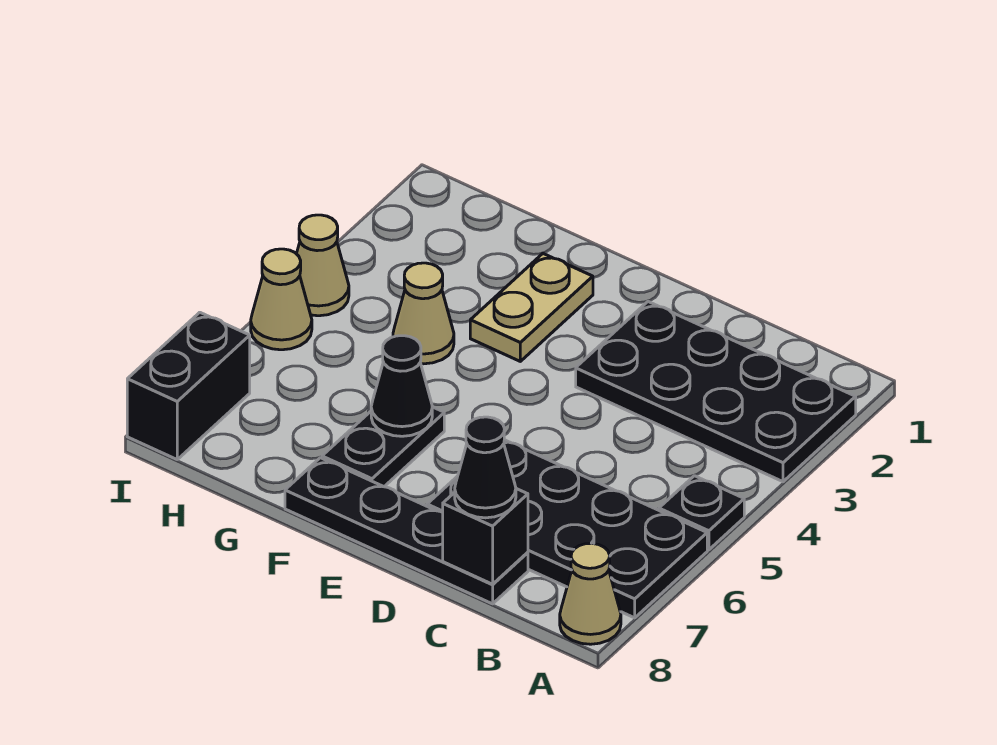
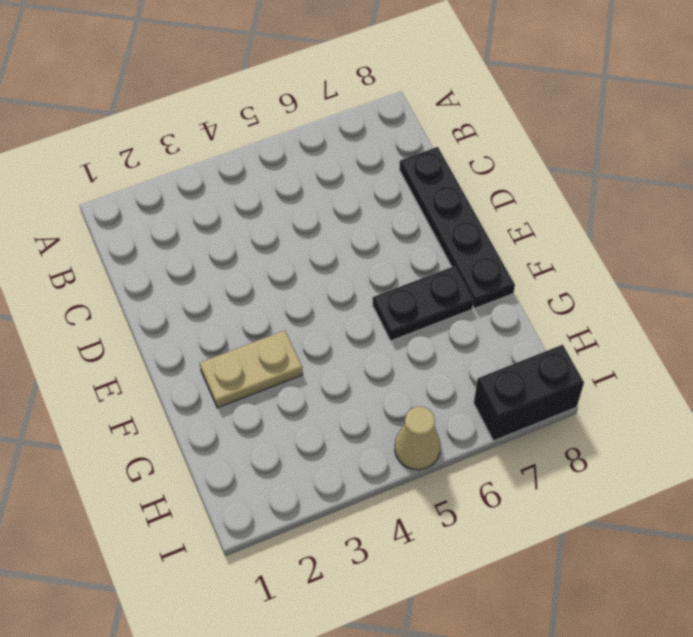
none -> black plate A2:D3 level 1
none -> black plate A5 level 1
none -> black plate A6:D7 level 1

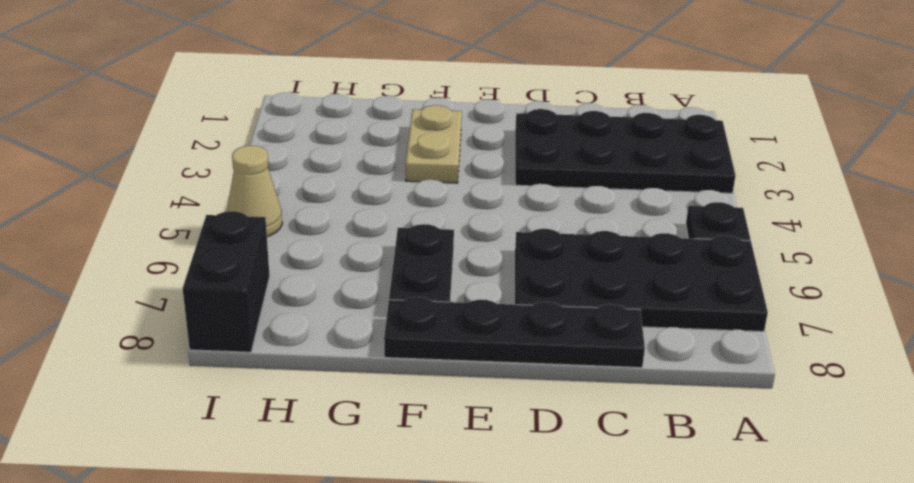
none -> tan cone A8 level 1
none -> tan cone G4 level 1
none -> tan cone I4 level 1

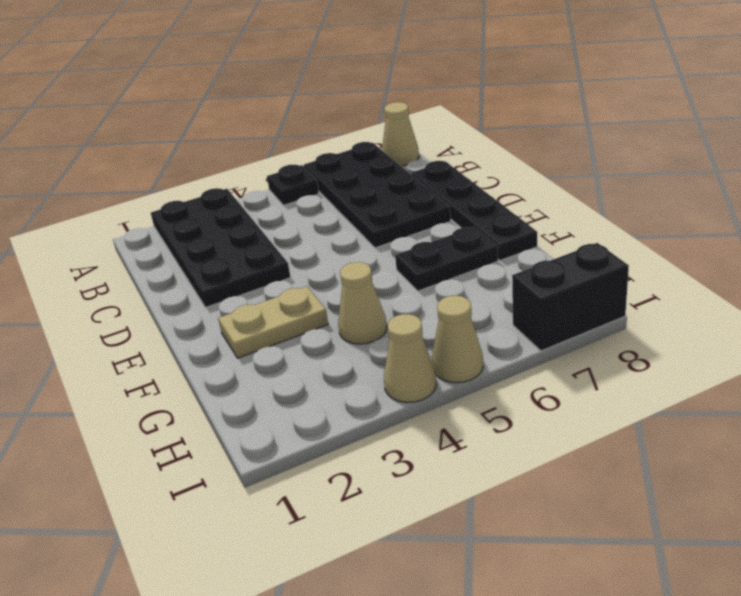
none -> black brick C8 level 2
none -> black cone F6 level 2
none -> black cone C8 level 3

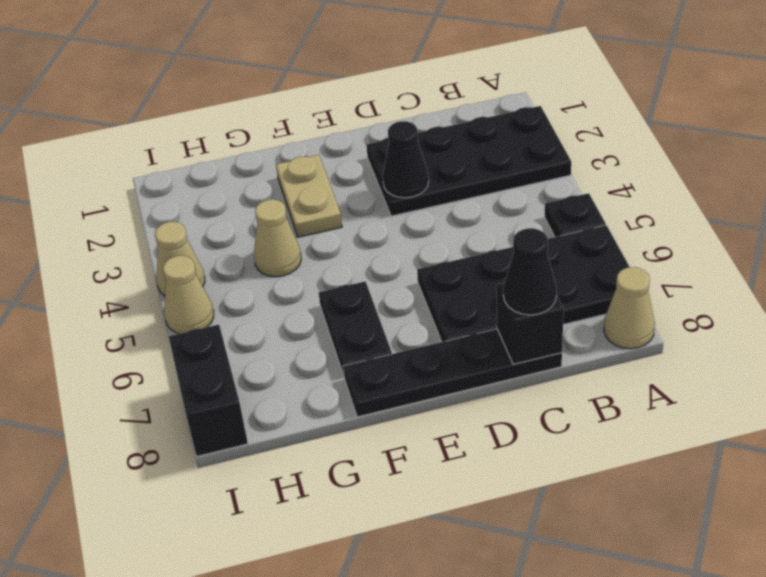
black cone D3 level 2 -> black cone F6 level 2

